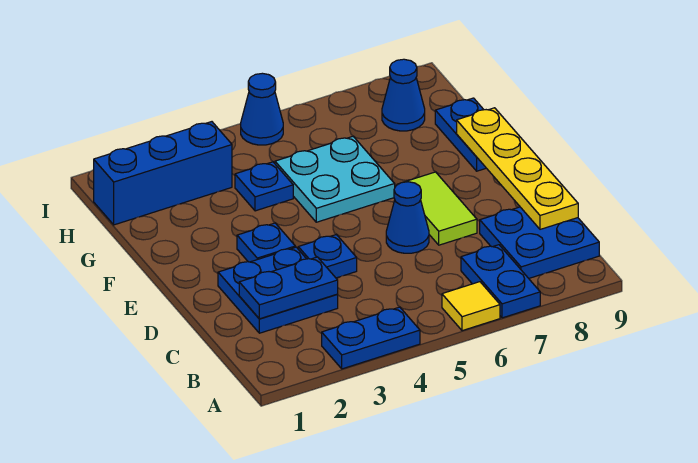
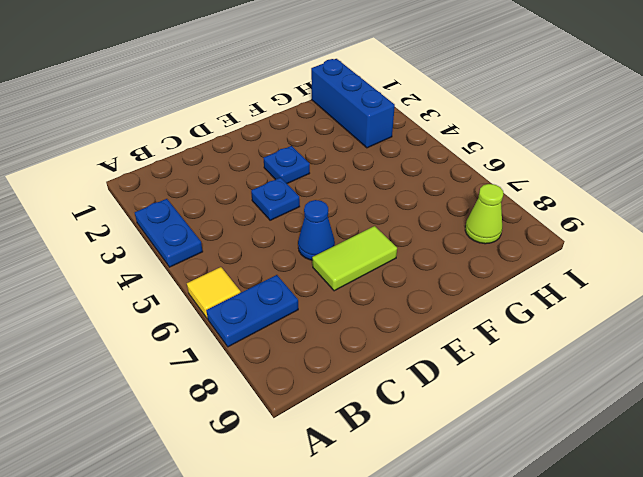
lime cone H8 level 1 -> blue cone H8 level 1
none -> blue plate B8:C9 level 1
none -> blue plate C2:D3 level 1
none -> cyan plate F5:G6 level 1

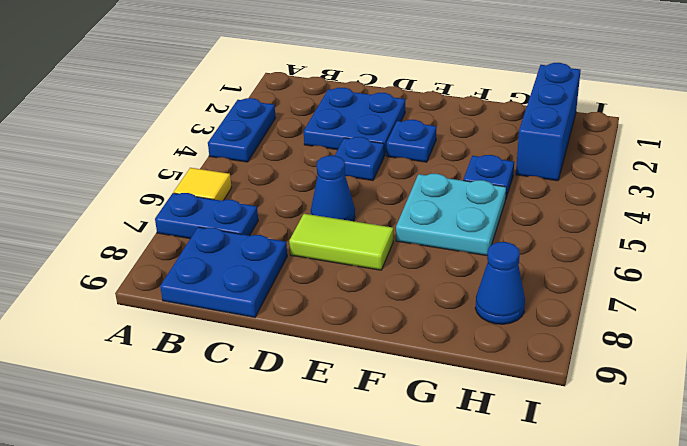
none -> blue plate F9:G9 level 1
none -> blue cone I5 level 1
none -> blue plate C2:C3 level 2

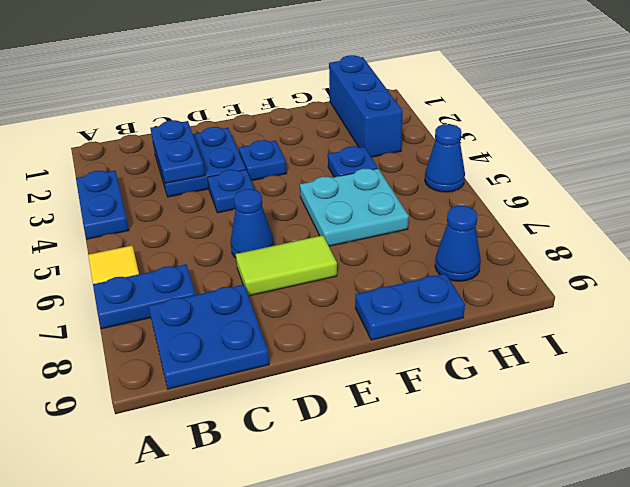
none -> yellow plate C9:F9 level 2

